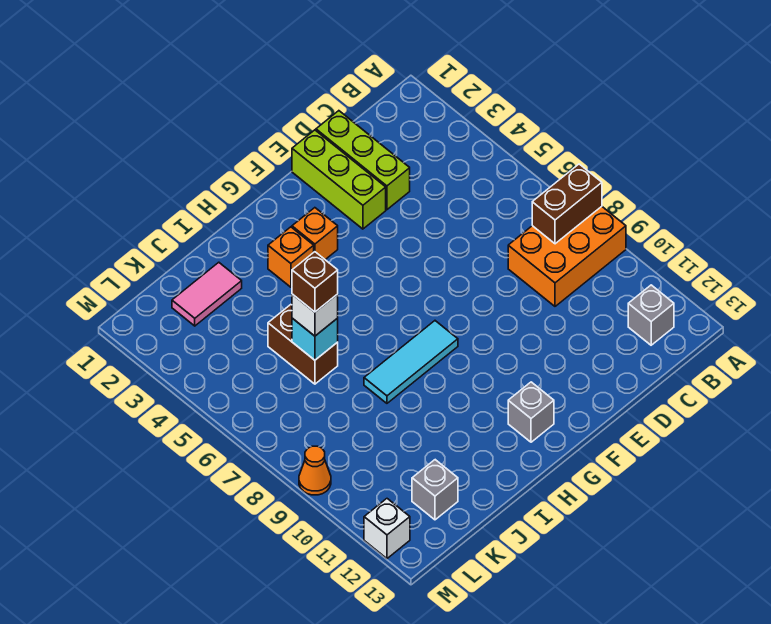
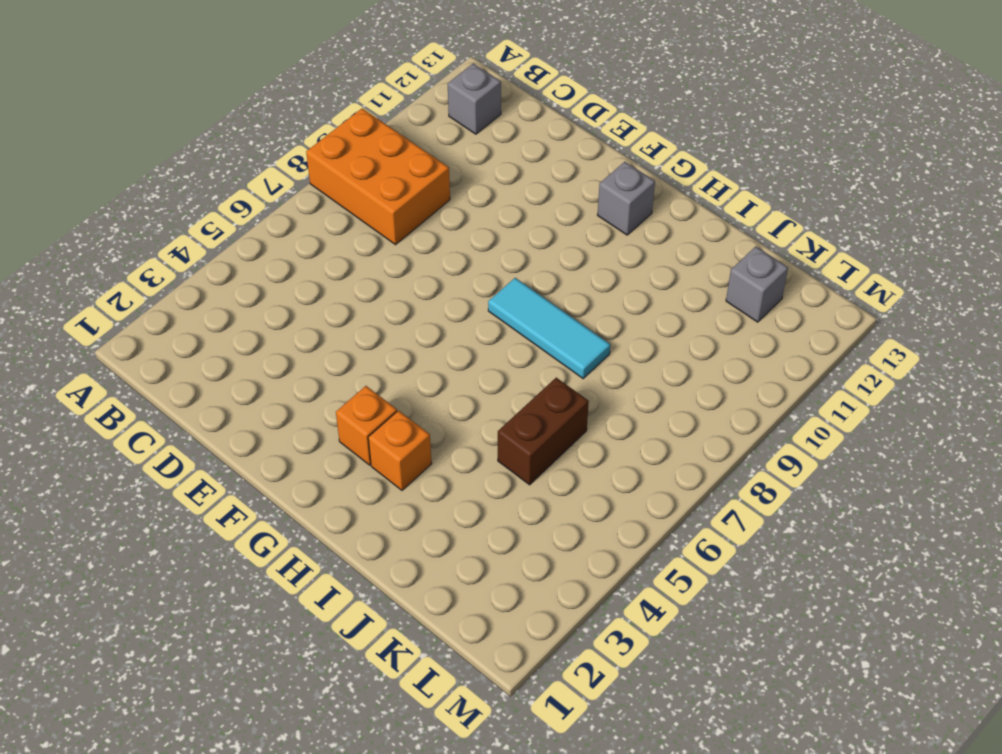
none -> lime brick D1:D3 level 1
none -> lime brick E1:E3 level 1
none -> pink tile J2:K2 level 1

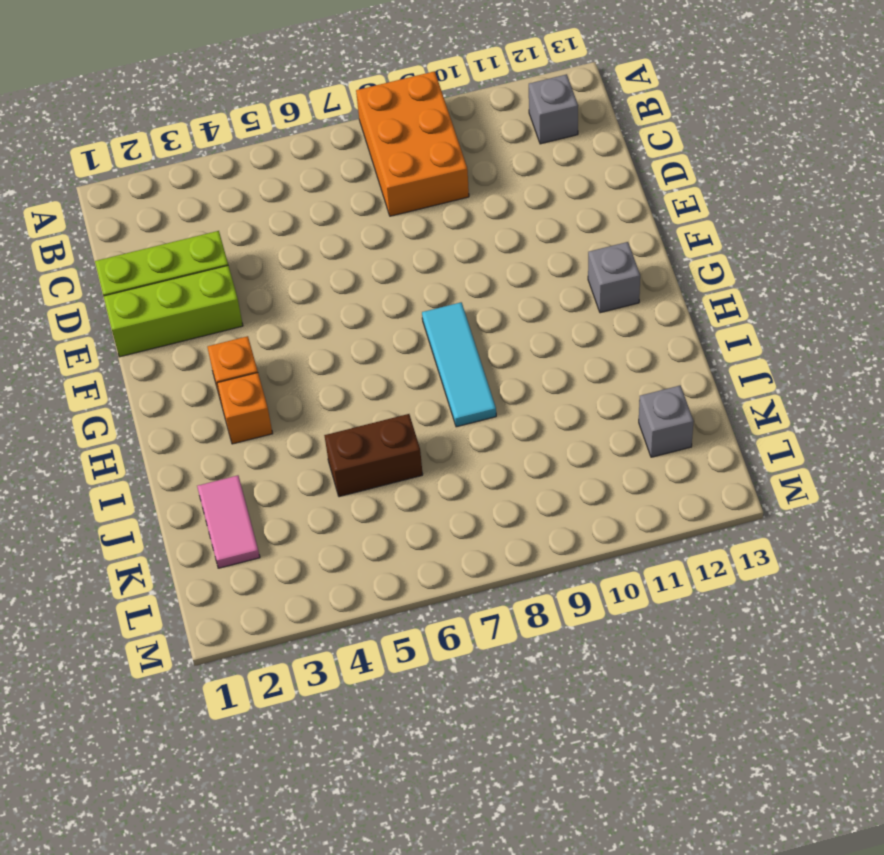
none -> orange cone M9 level 1
none -> white brick M12 level 1
none -> brown brick A8:B8 level 2

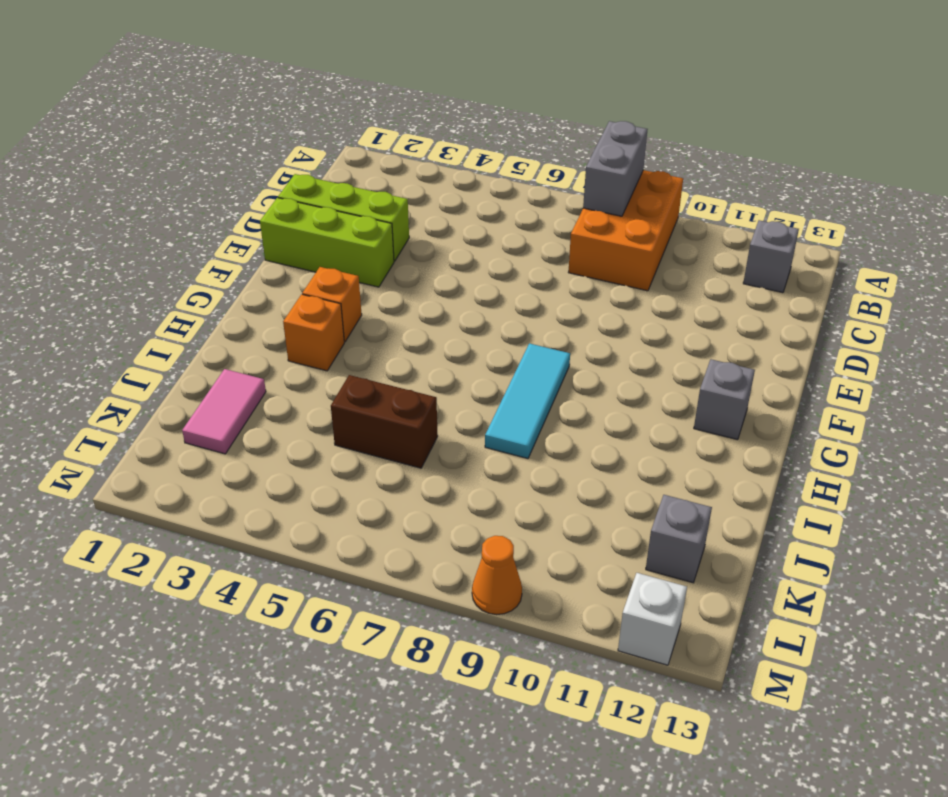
grey brick A8:B8 level 2 -> brown brick A8:B8 level 2
none -> cyan brick J6 level 2
none -> white brick J6 level 3
none -> brown brick J6 level 4

